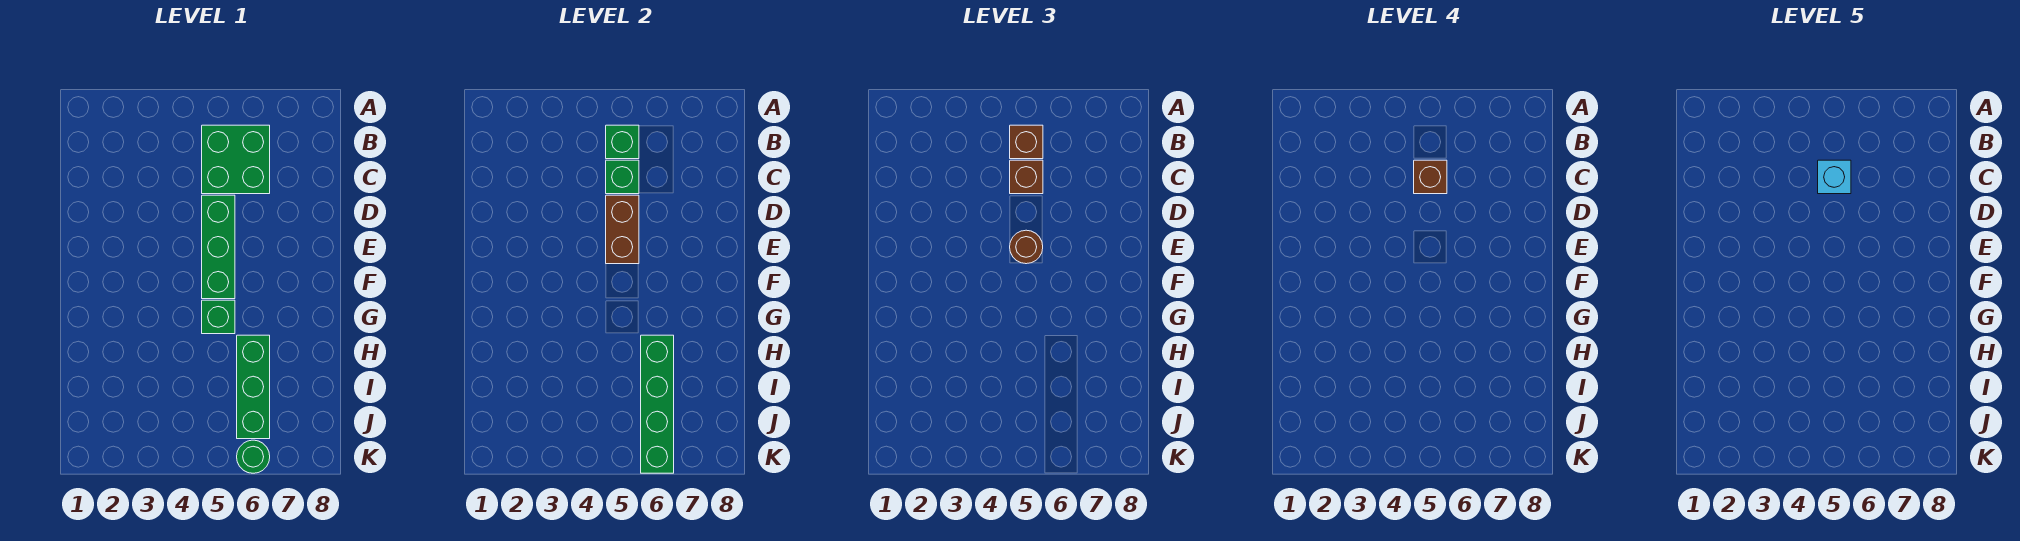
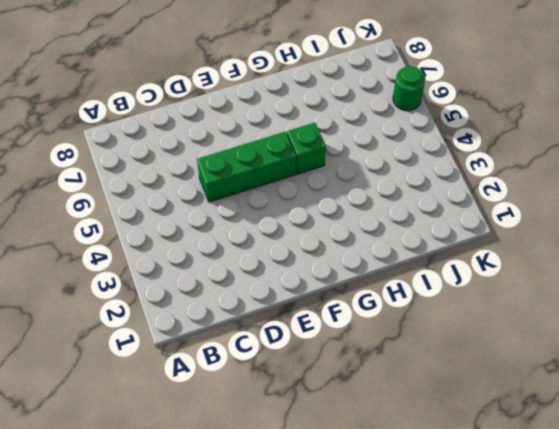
none -> green brick B5:C6 level 1
none -> green brick H6:J6 level 1
none -> green brick B5 level 2

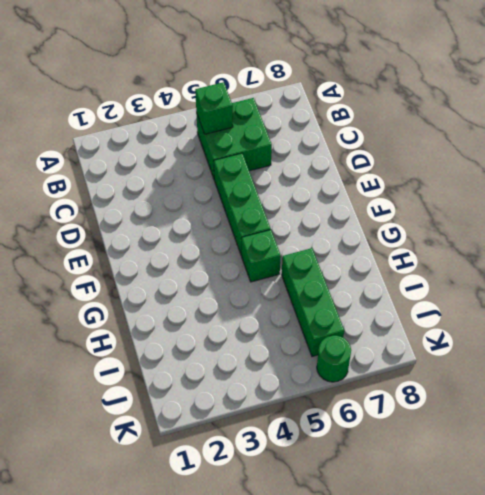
none -> green brick C5 level 2
none -> brown brick D5:E5 level 2
none -> green brick H6:K6 level 2

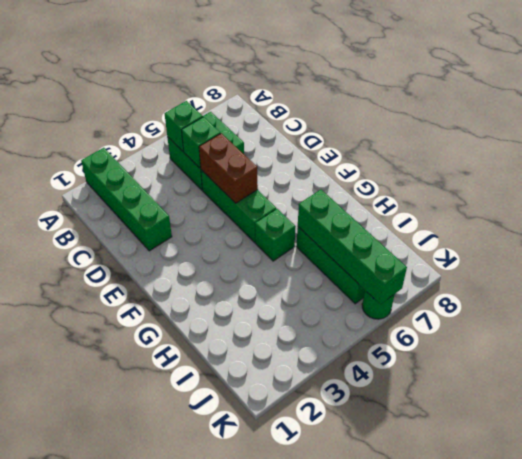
green brick A2:D2 level 1 -> none
none -> brown brick B5 level 3
none -> brown brick C5 level 3
none -> brown round brick E5 level 3

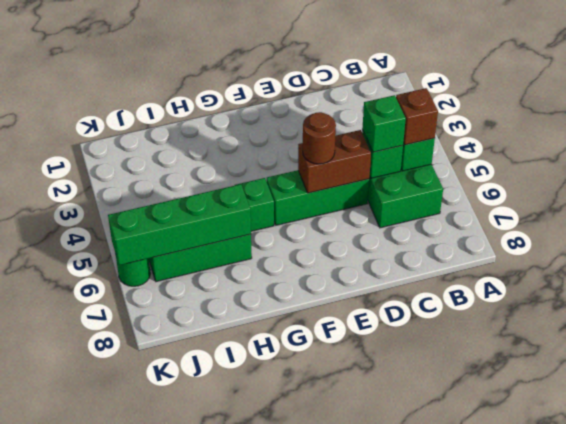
green brick C5 level 3 -> brown brick C5 level 3
none -> brown brick C5 level 4
none -> cyan brick C5 level 5

